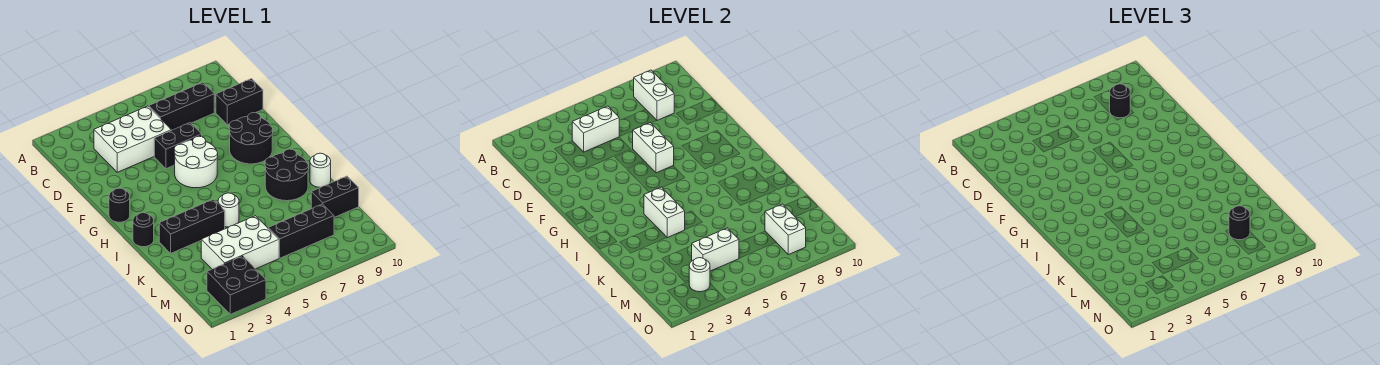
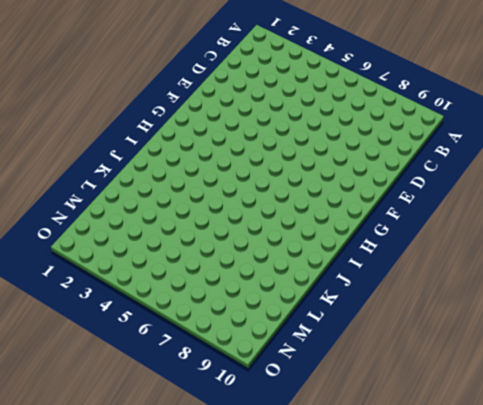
none -> white brick C3:D5 level 1
none -> black brick C6:C8 level 1
none -> black brick D9:D10 level 1

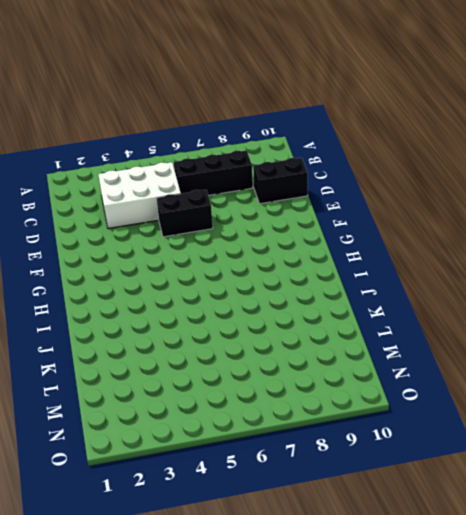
none -> white round brick F5:G6 level 1
none -> black round brick F8:G9 level 1
none -> black round brick G1 level 1

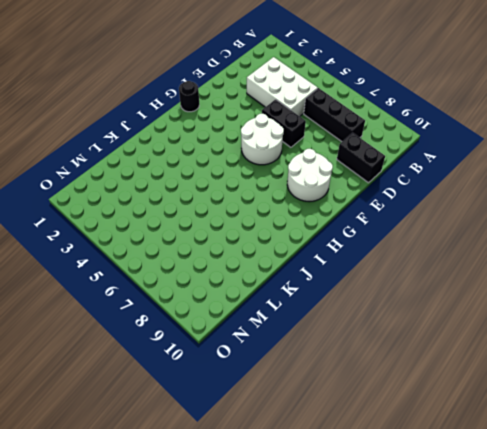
white round brick F8:G9 level 1 -> black round brick F8:G9 level 1
none -> black round brick I1 level 1
none -> black round brick I8:J9 level 1
none -> black brick J2:J4 level 1

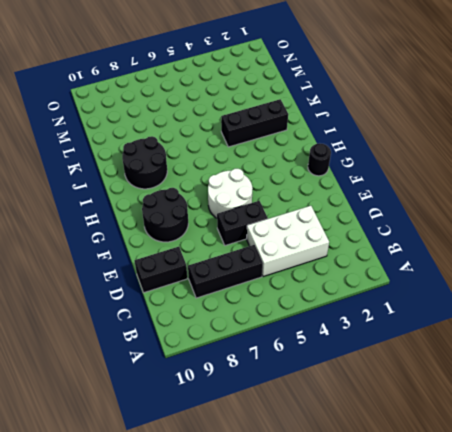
none -> black round brick I1 level 1
none -> white round brick J5 level 1
none -> white round brick J10 level 1

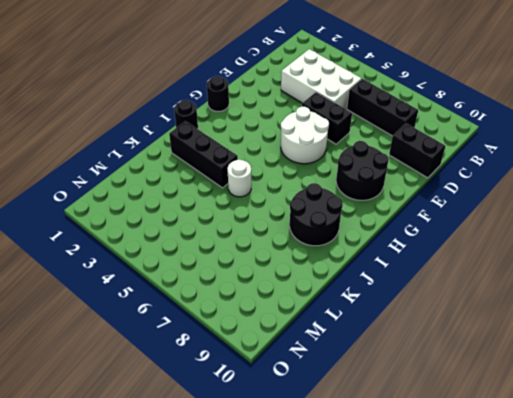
none -> white round brick J10 level 1
none -> white brick L3:M5 level 1
none -> black brick L9:L10 level 1

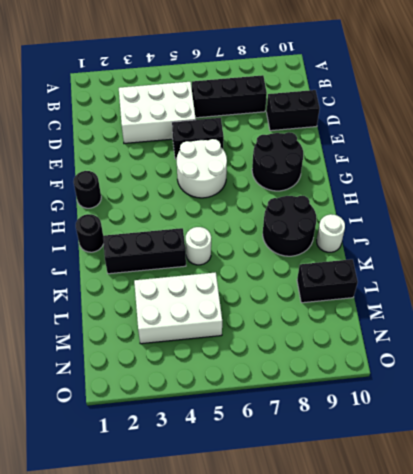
none -> black brick M6:M8 level 1
none -> black brick N2:O3 level 1
none -> white brick B8:C8 level 2

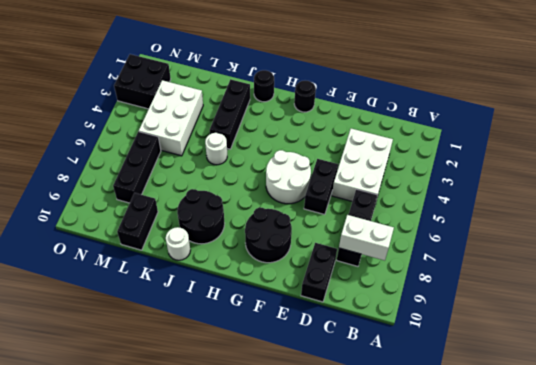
none -> white brick C4:C5 level 2
none -> white brick E6:F6 level 2
none -> white brick I4:J4 level 2

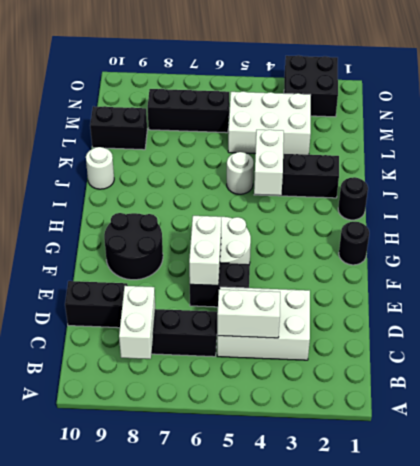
none -> black round brick I8:J9 level 1
none -> white brick M4:M5 level 2
none -> white brick M8:N8 level 2

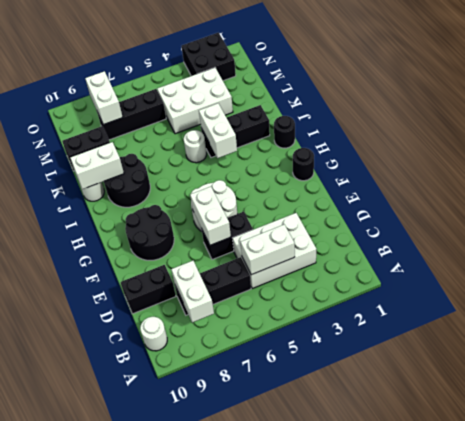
white round brick B10 level 1 -> white round brick N3 level 2
white brick J9:J10 level 2 -> white brick M4:M5 level 2
none -> black round brick C8 level 3
none -> black round brick M8 level 3

